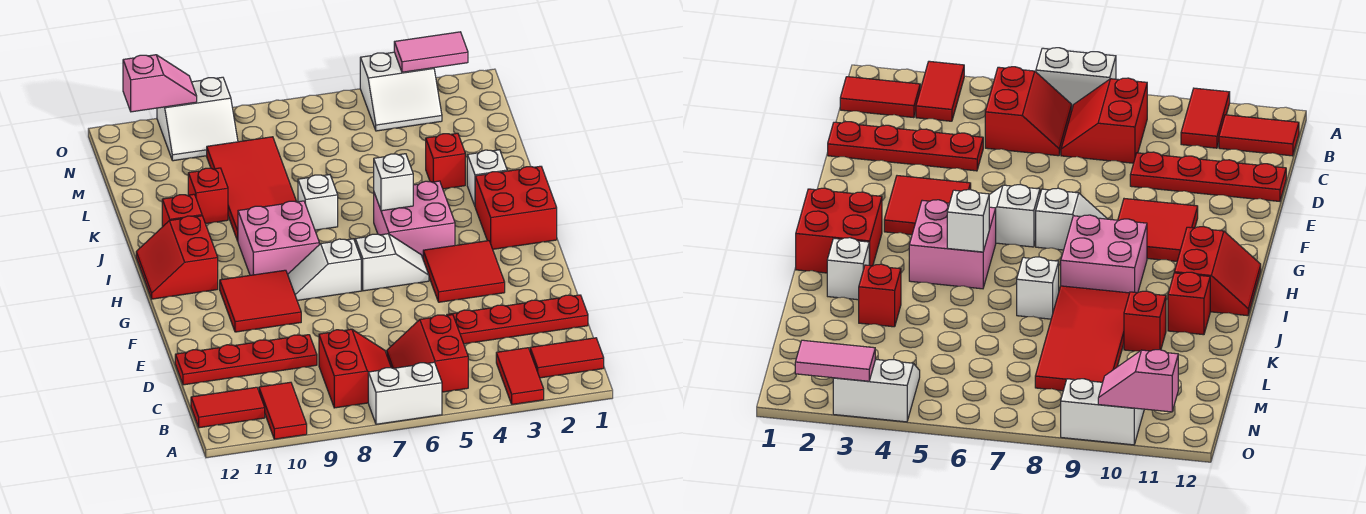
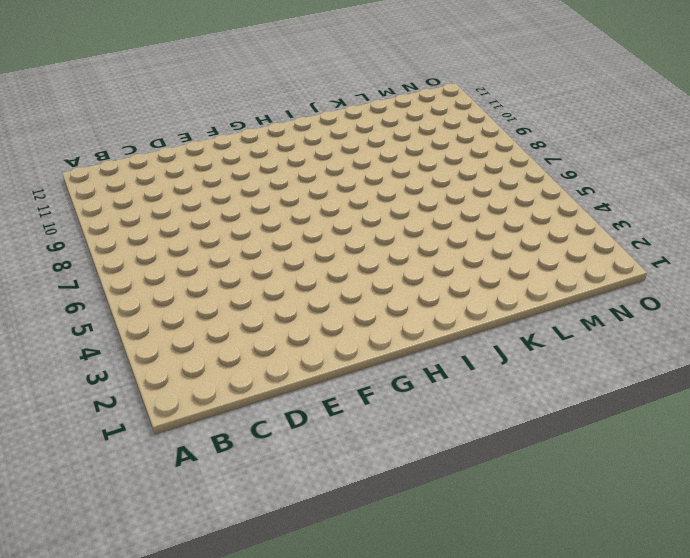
none -> red tile A3:B3 level 1
none -> white brick A6:A7 level 1
none -> red tile A10:B10 level 1

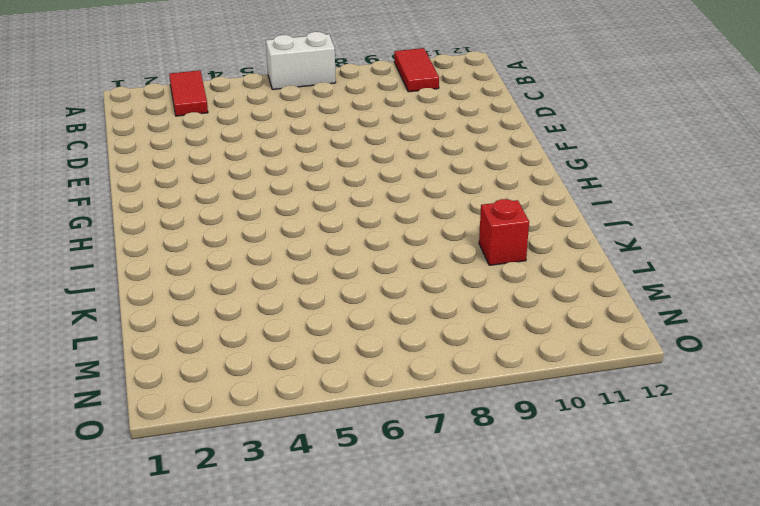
none -> red tile B1:B2 level 1
none -> red slope B5:C6 level 1 top 5
none -> red slope B7:C8 level 1 top 8

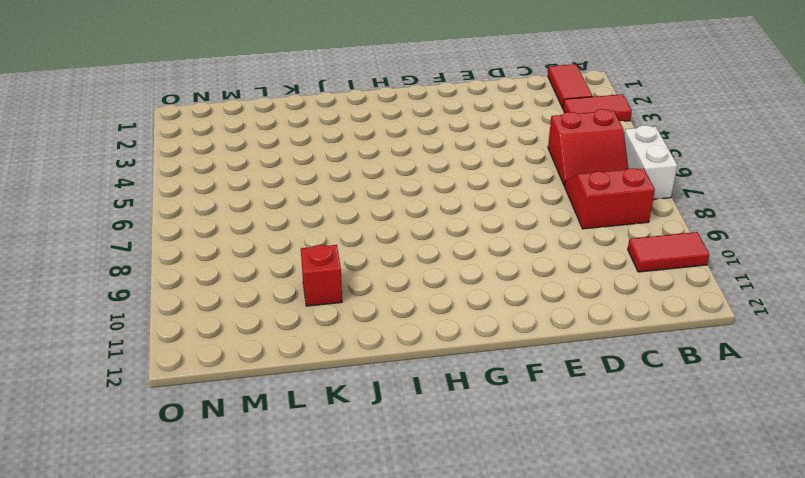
none -> red tile B11:B12 level 1
none -> red plate D1:D4 level 1
none -> red plate D9:D12 level 1

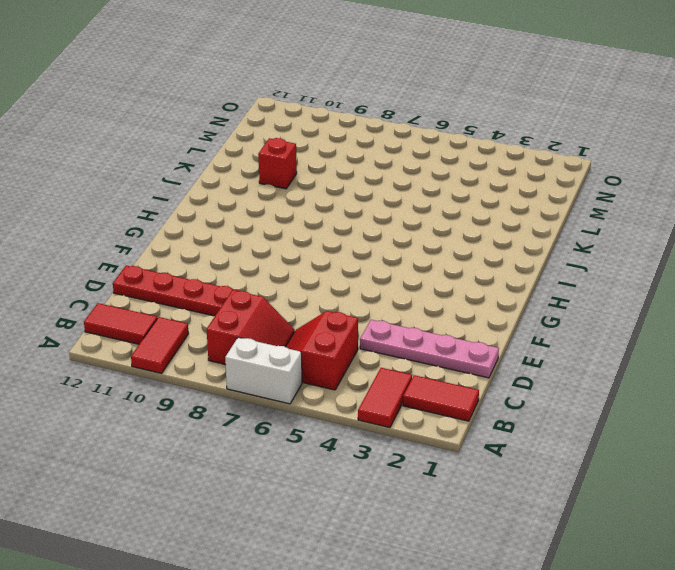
pink plate D1:D4 level 1 -> red plate D1:D4 level 1
none -> red tile F3:G4 level 1
none -> red tile F9:G10 level 1
none -> white slope G5:G6 level 1 top 6

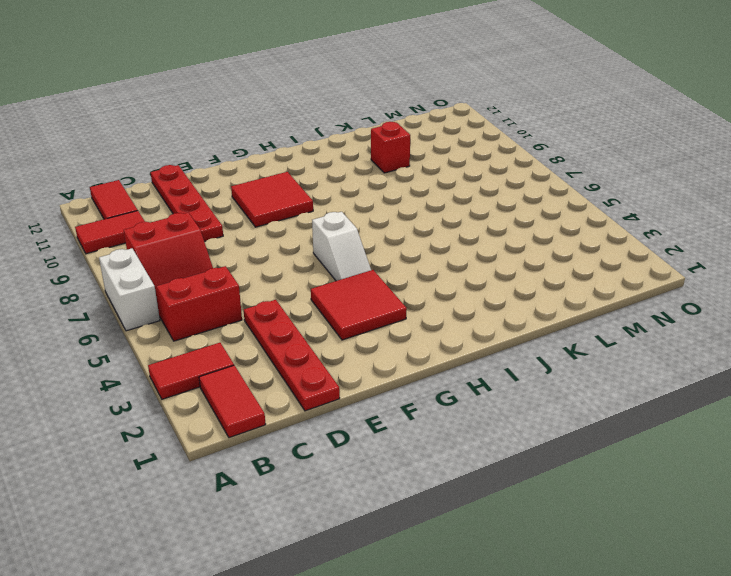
none -> white slope G7:G8 level 1 top 7
none -> red brick H1:I2 level 1
none -> pink brick H4:I5 level 1

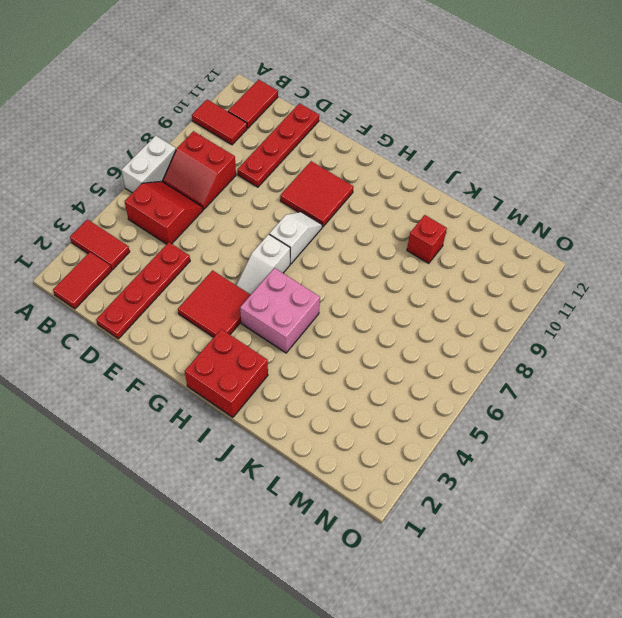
none -> pink brick H8:I9 level 1
none -> red slope H11:I12 level 1 top 11
none -> white brick J2 level 1

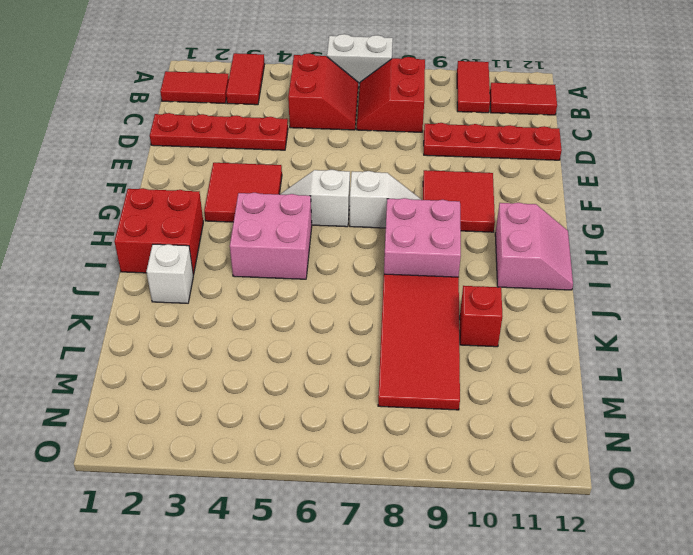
pink slope H11:I12 level 1 top 11 -> red slope H11:I12 level 1 top 11
none -> white brick J7 level 1
none -> red brick J11 level 1
none -> red brick K3 level 1

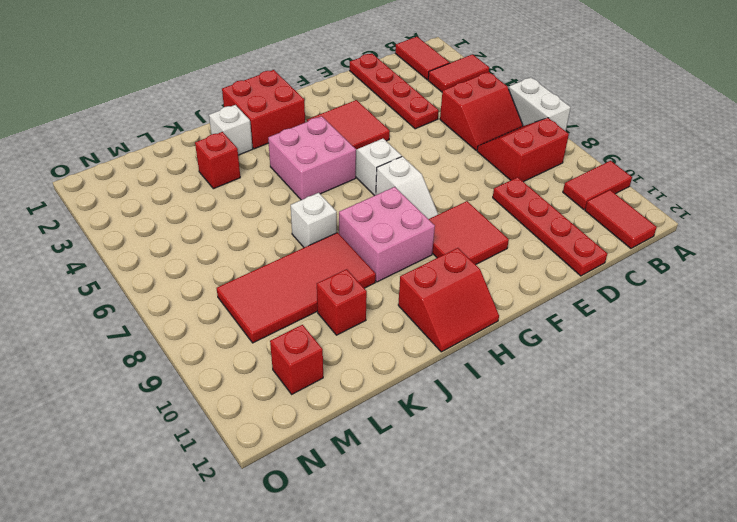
red brick M11 level 1 -> red brick J11 level 1
none -> white slope N3:O4 level 1 top O
none -> white slope N9:O10 level 1 top O
none -> white brick I5 level 2

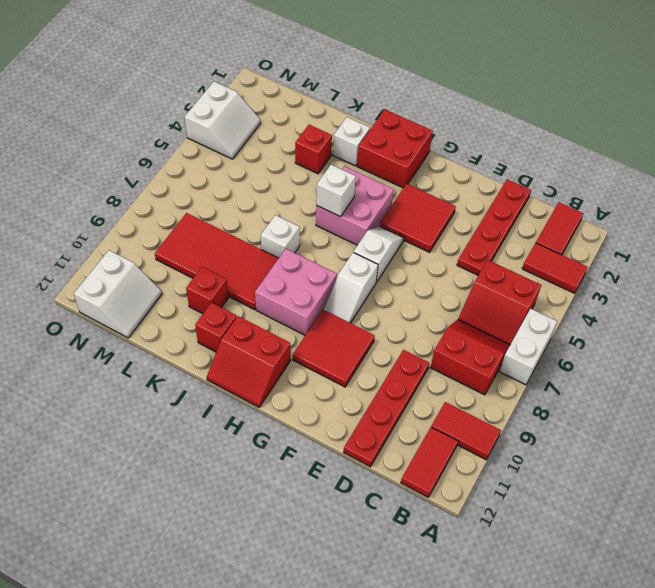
white slope M11:N12 level 1 top N -> white slope N9:O10 level 1 top O
none -> pink tile O2:O3 level 2
none -> pink slope O10:O11 level 2 top 11

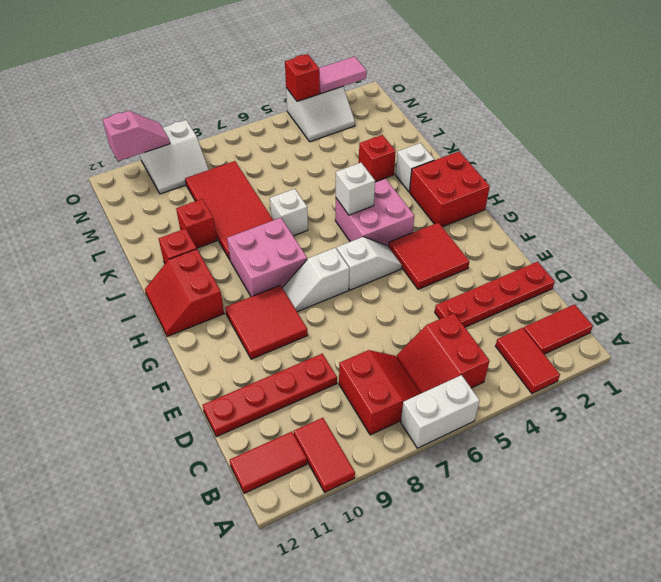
red brick O4 level 2 -> none

